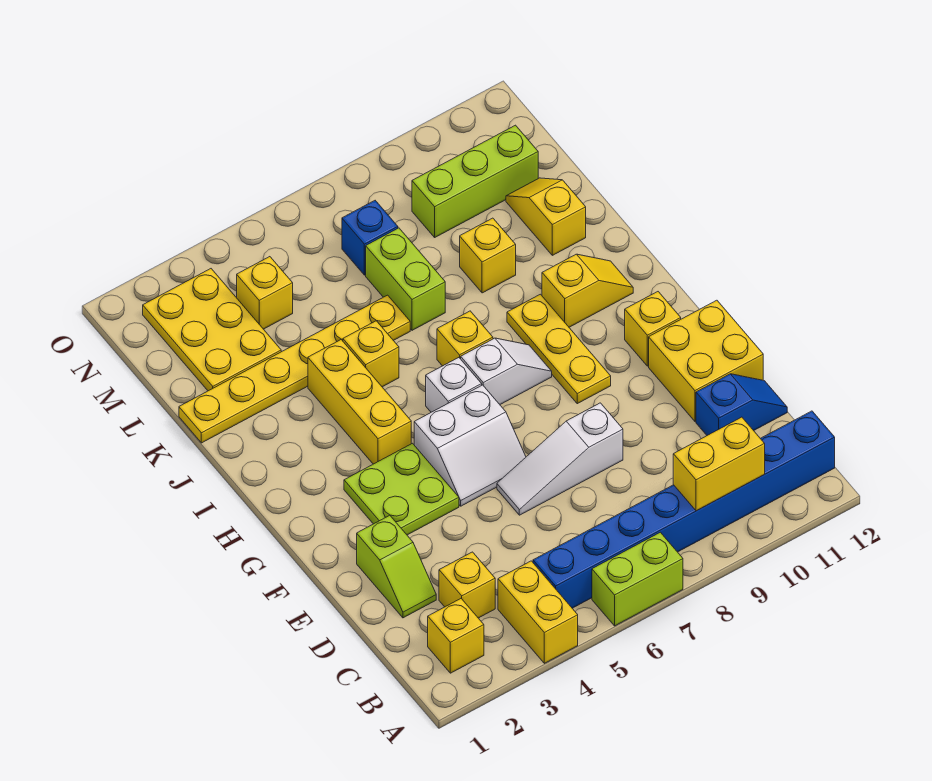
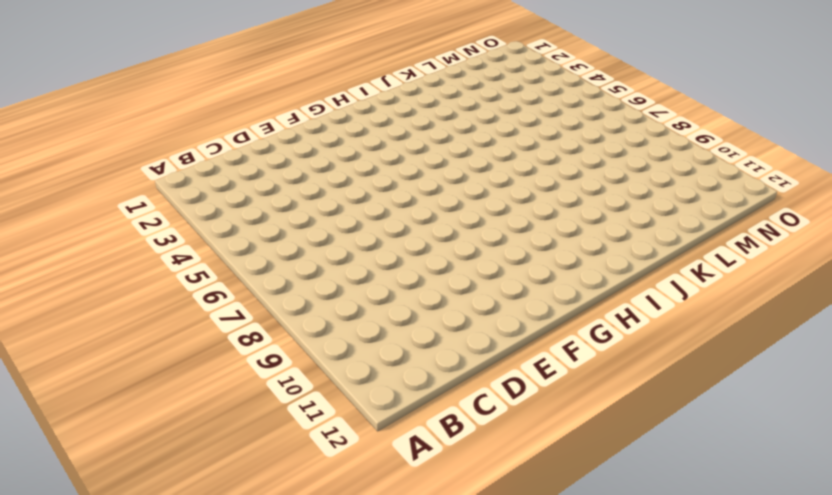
none -> yellow brick A4:B4 level 1
none -> lime brick A6:A7 level 1
none -> yellow brick B2 level 1

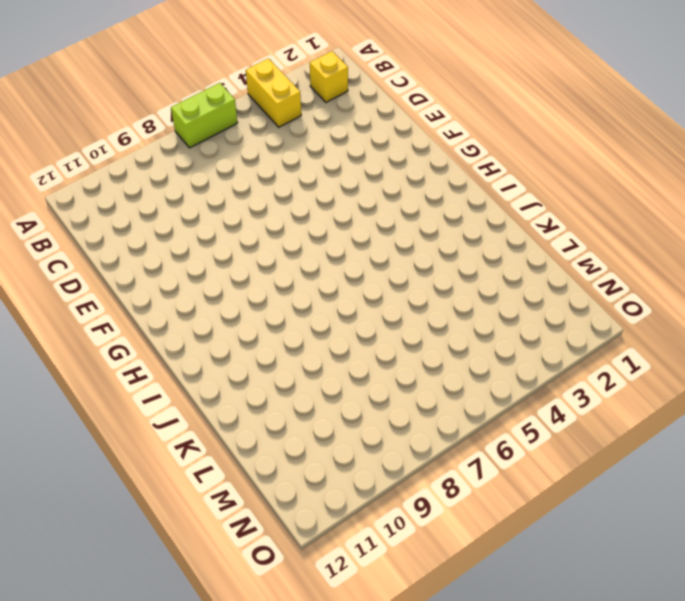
none -> blue brick B5:B12 level 1
none -> yellow brick C3 level 1
none -> lime slope D2:E2 level 1 top E

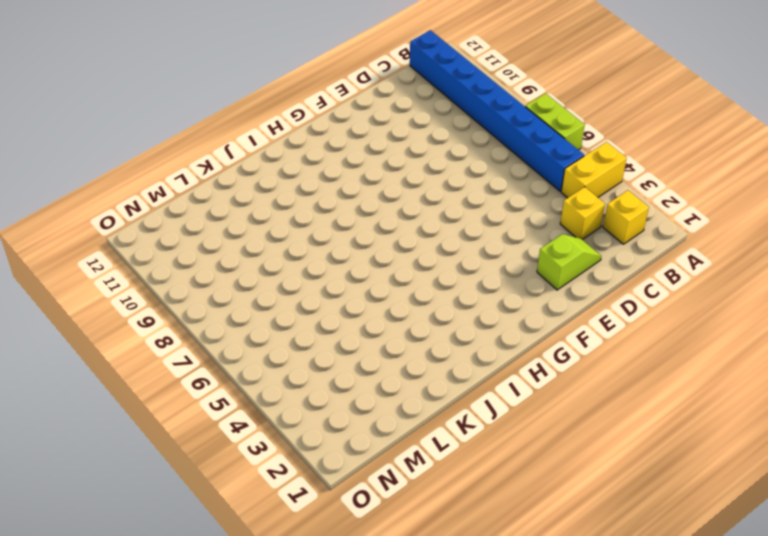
none -> blue slope D11:D12 level 1 top 11
none -> white slope E6:E8 level 1 top 8
none -> yellow brick E11:F12 level 1

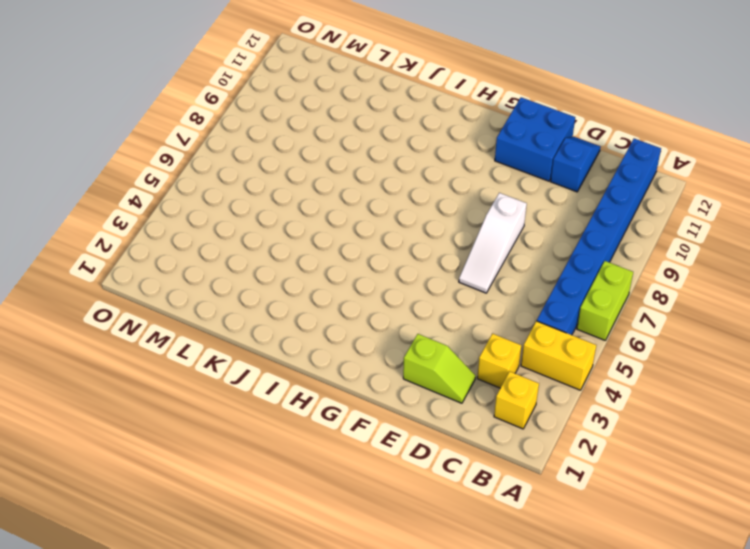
blue brick E11:F12 level 1 -> yellow brick E11:F12 level 1
none -> lime plate F3:G4 level 1
none -> white slope F5:G6 level 1 top G
none -> yellow plate G9:I9 level 1

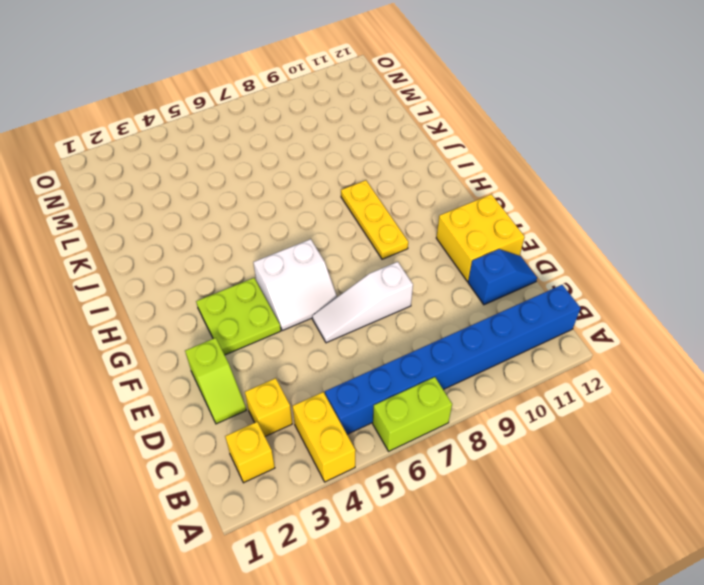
none -> yellow brick G11 level 1
none -> yellow brick H4:J4 level 1
none -> white brick H6 level 1

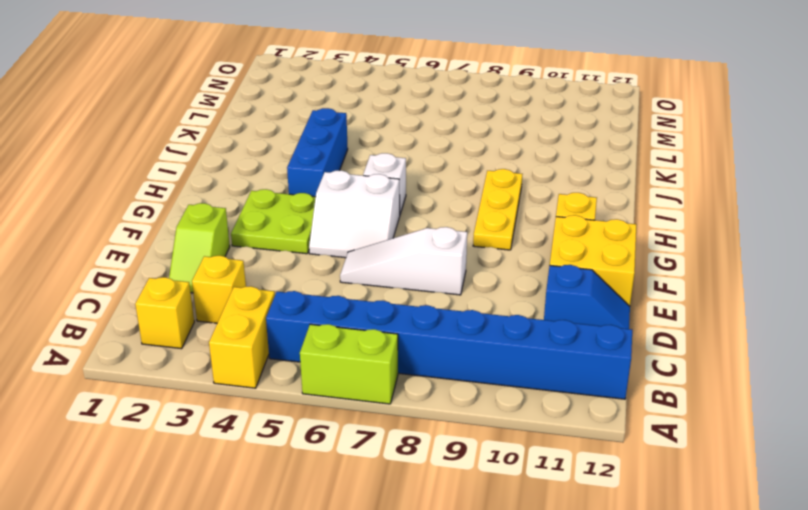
blue brick H4:J4 level 1 -> yellow brick H4:J4 level 1
none -> white slope H7:H8 level 1 top 7
none -> yellow brick I7 level 1
none -> yellow slope I10:I11 level 1 top 10

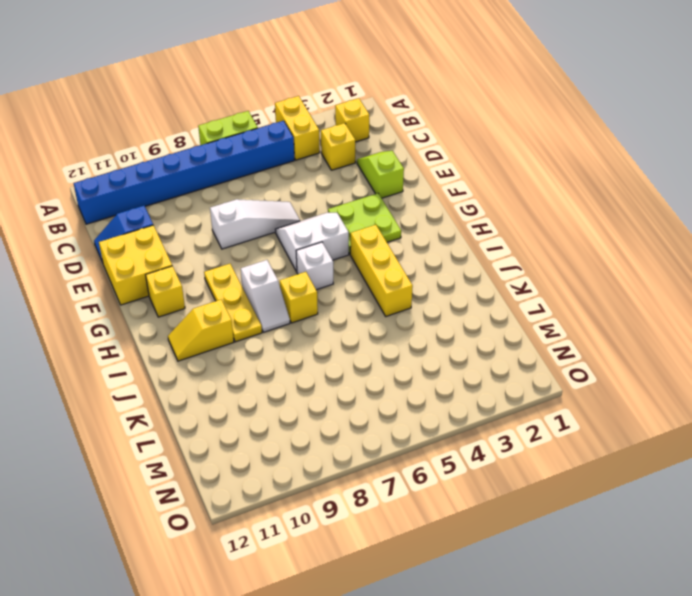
white slope H8:I8 level 1 top H -> white slope H7:H8 level 1 top 7
none -> yellow brick J5 level 1
none -> yellow plate K1:K6 level 1
none -> lime brick K7:L7 level 1

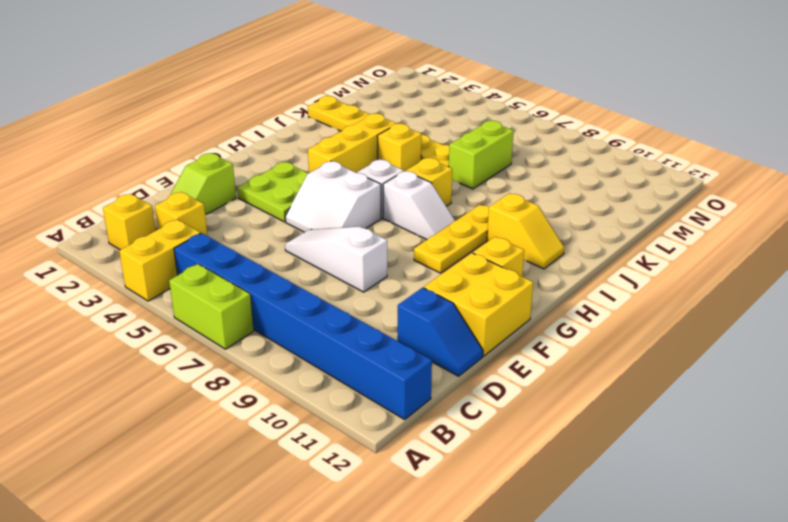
none -> yellow brick K9 level 1
none -> yellow slope K11:L11 level 1 top K
none -> yellow plate L2:N3 level 1

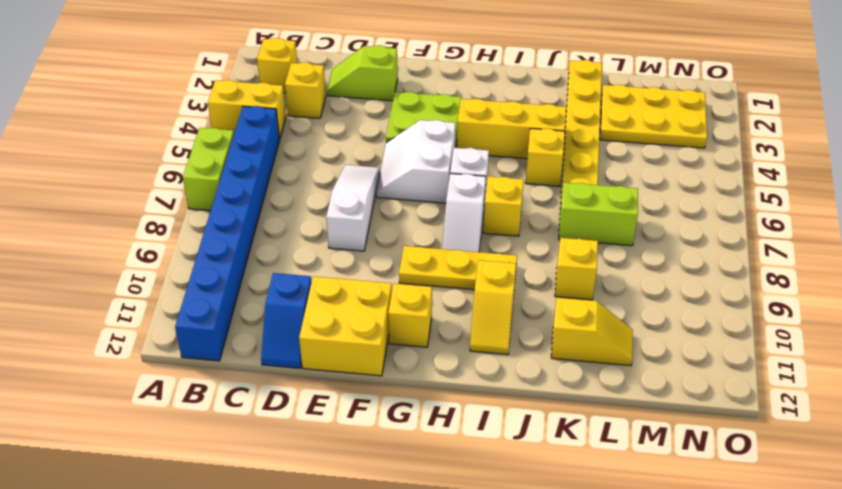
none -> yellow brick M4 level 1
none -> blue brick M7 level 1
none -> lime brick M9:M11 level 1

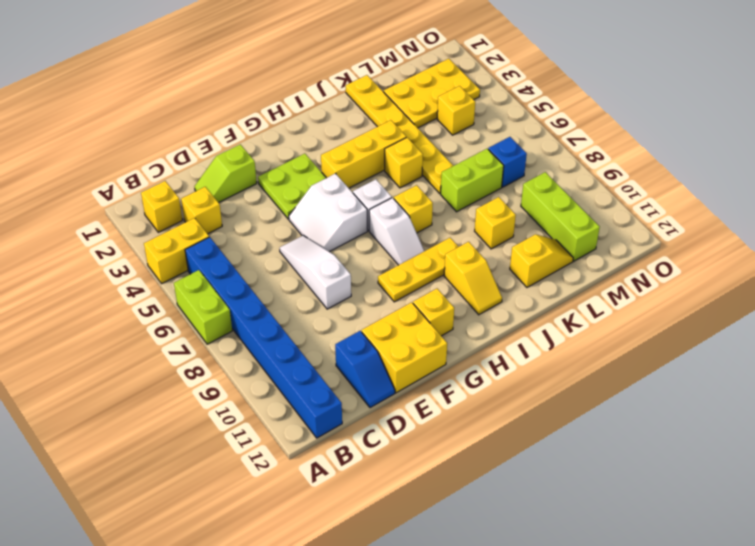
none -> yellow brick B9:B10 level 2

